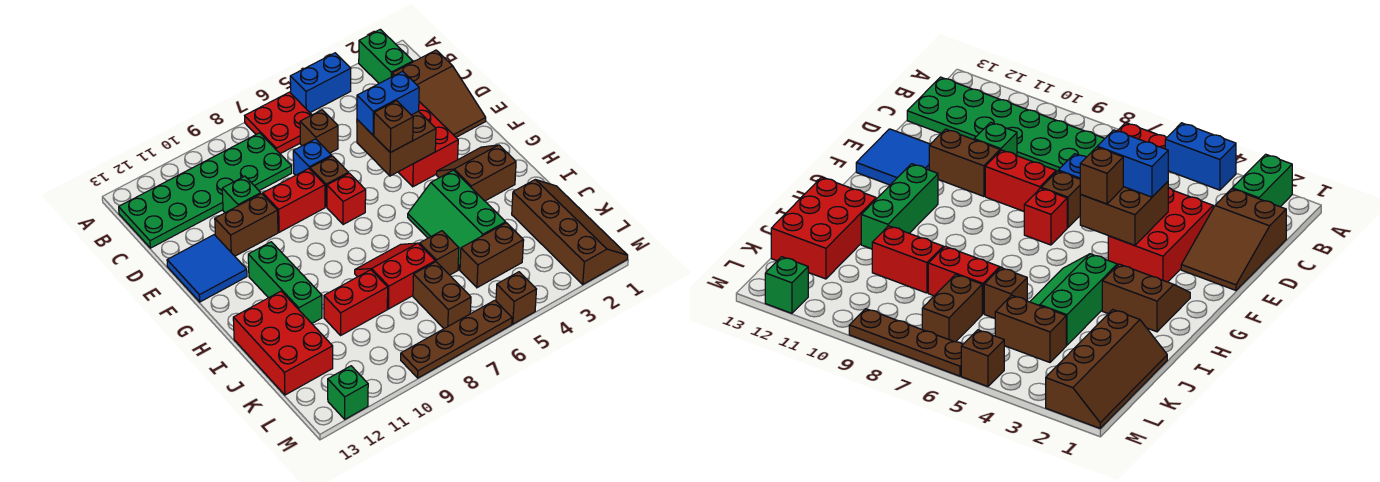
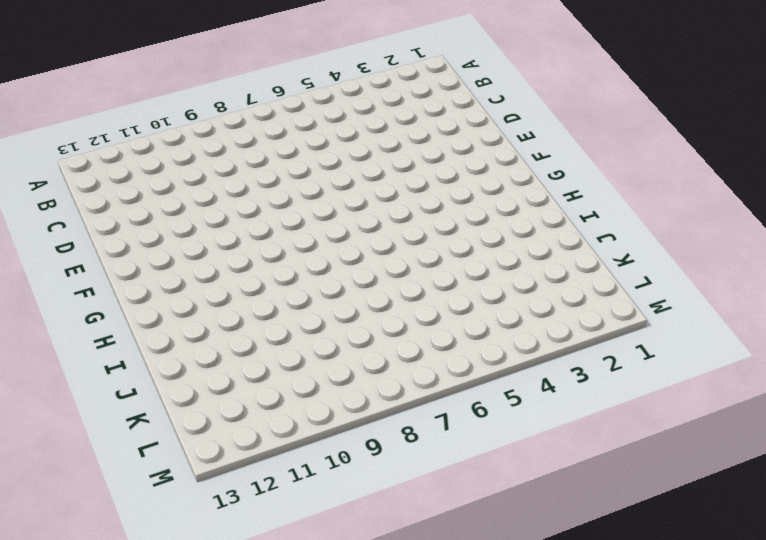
none -> green brick A2:B2 level 1
none -> blue brick A4:A5 level 1
none -> red plate A6:B7 level 1
none -> green plate B8:C13 level 1

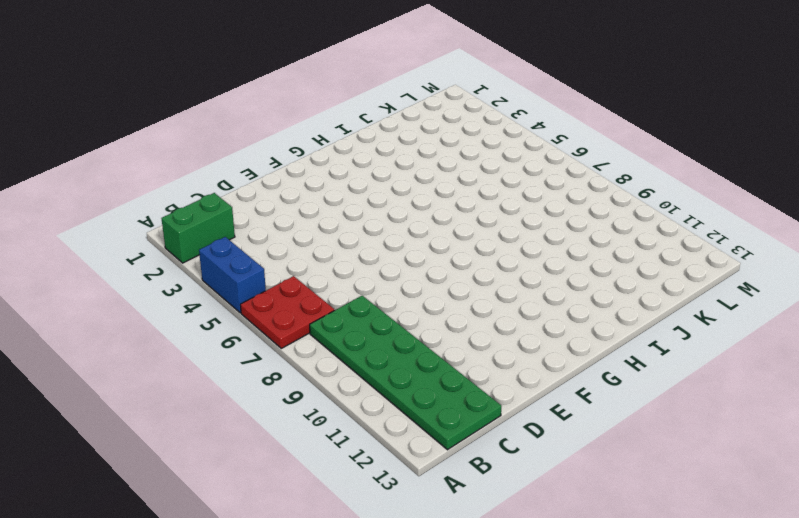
none -> brown slope C1:E2 level 1 top C
none -> brown brick C6 level 1
none -> red brick D3:F4 level 1
none -> blue brick D7 level 1

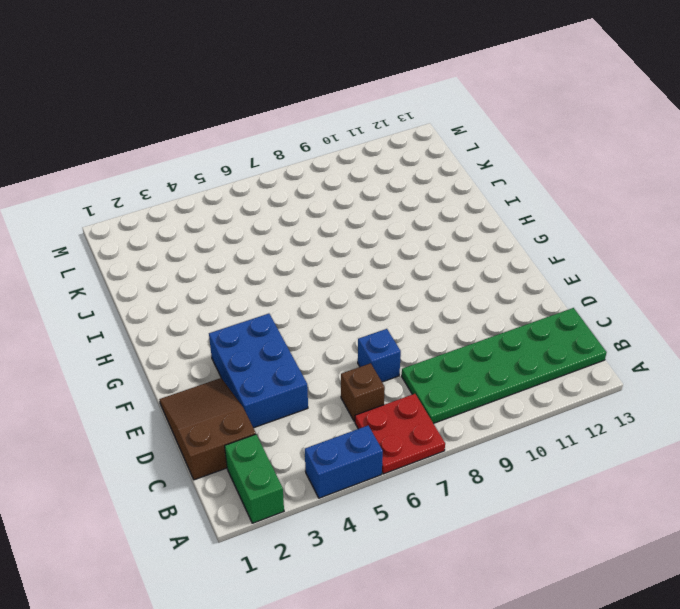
blue brick D3:F4 level 1 -> red brick D3:F4 level 1
none -> green brick D10 level 1
none -> brown brick E7 level 1
none -> red brick E8:E9 level 1
none -> brown brick E10:E11 level 1

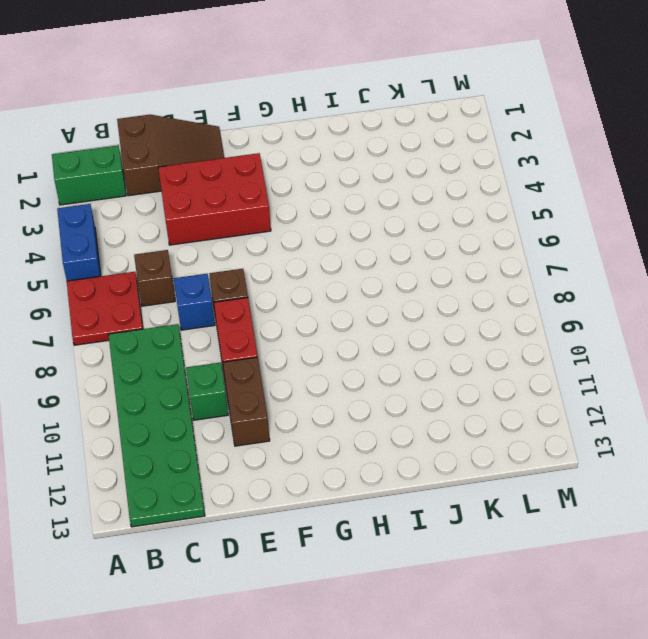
none -> blue tile E12:F13 level 1
none -> red brick F7 level 1
none -> brown slope G2:H3 level 1 top H
none -> green brick G11:I11 level 1

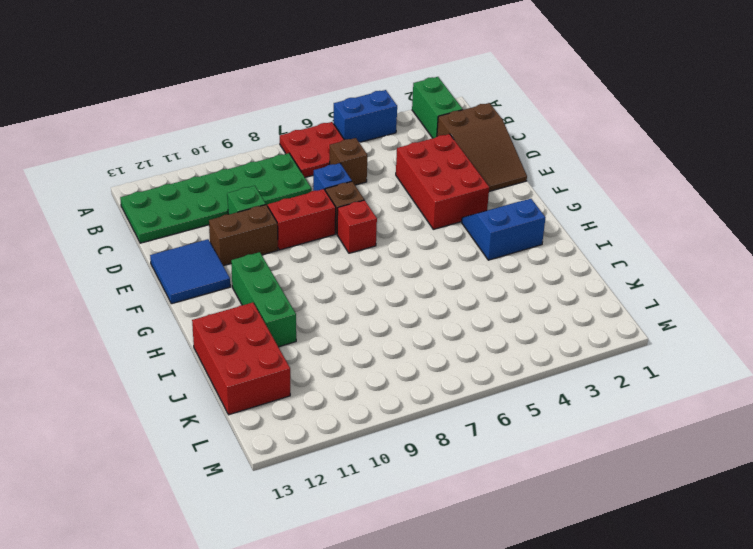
blue slope G2:H3 level 1 top H -> brown slope G2:H3 level 1 top H
none -> green slope H4:J5 level 1 top 4
none -> red slope I7:J8 level 1 top J
none -> brown slope J1:M2 level 1 top 2
none -> brown brick J6 level 1

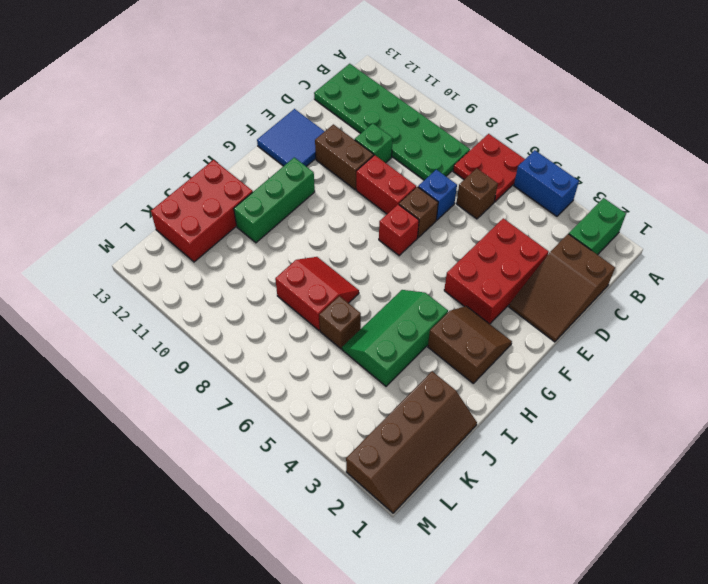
none -> red brick J9:J10 level 1
none -> brown brick K4:K5 level 1
none -> brown brick K7:L7 level 1
none -> brown brick M5 level 1

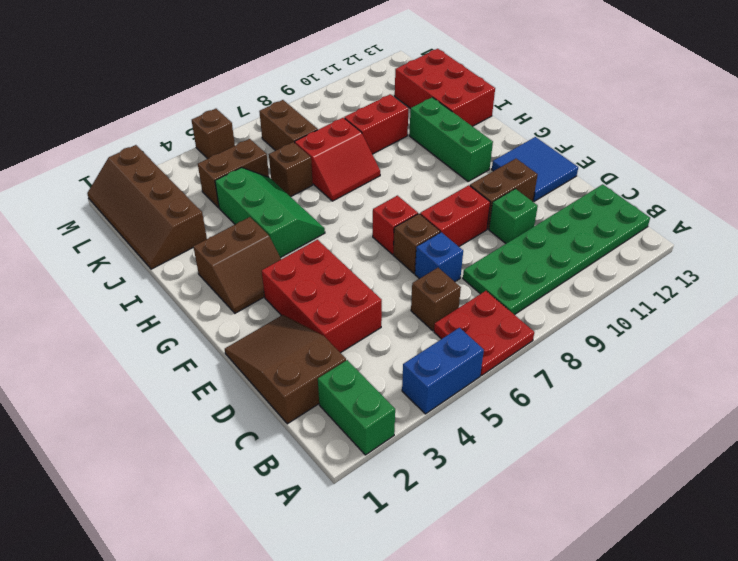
none -> brown plate M6:M9 level 1
none -> green brick M12 level 1
none -> brown brick E4:F5 level 2
none -> blue brick E4:E5 level 3

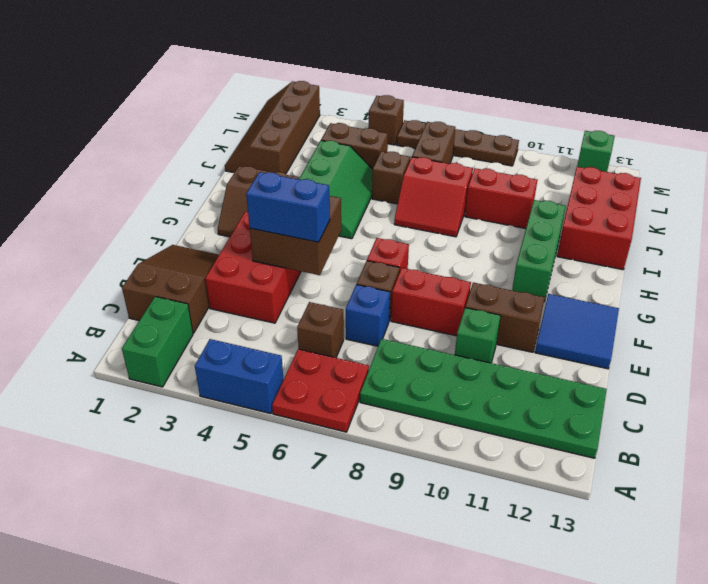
none -> brown brick F5 level 3

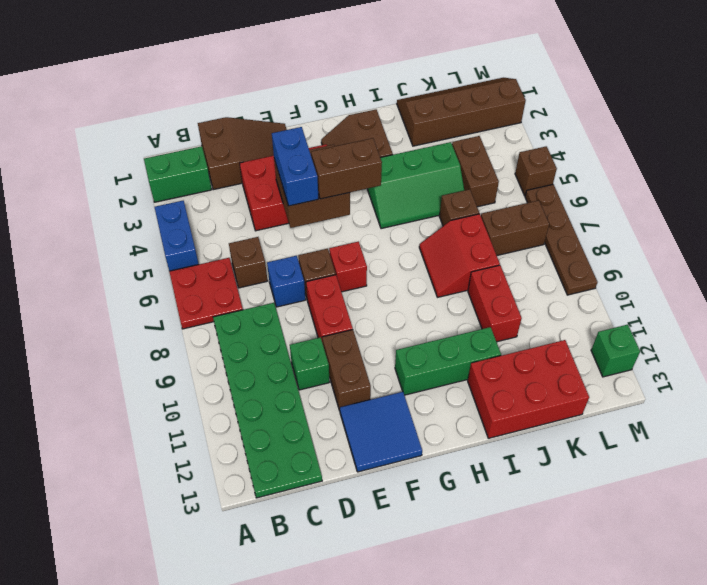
brown brick F5:G5 level 3 -> brown brick F5 level 3

